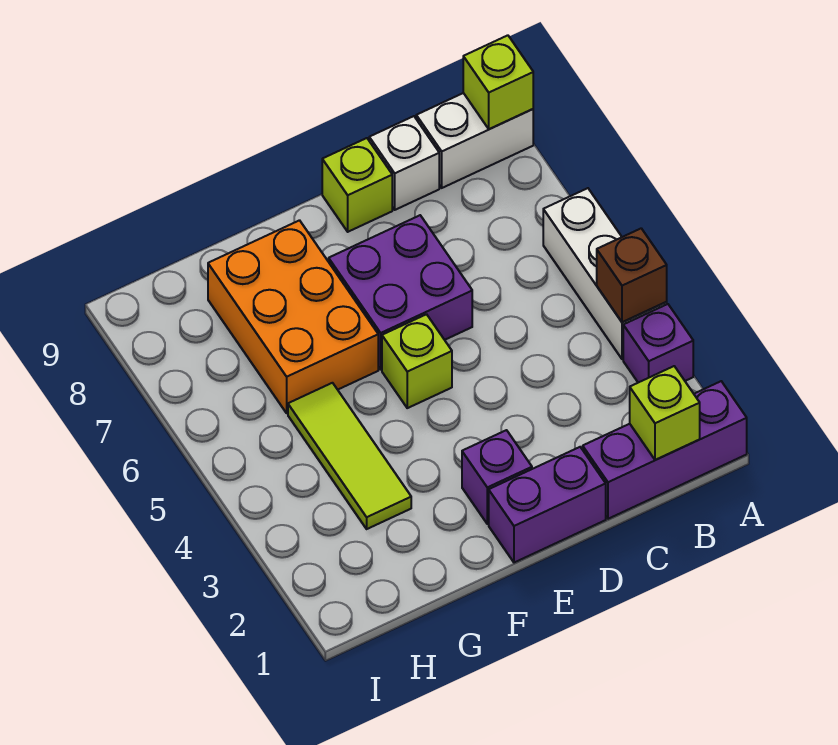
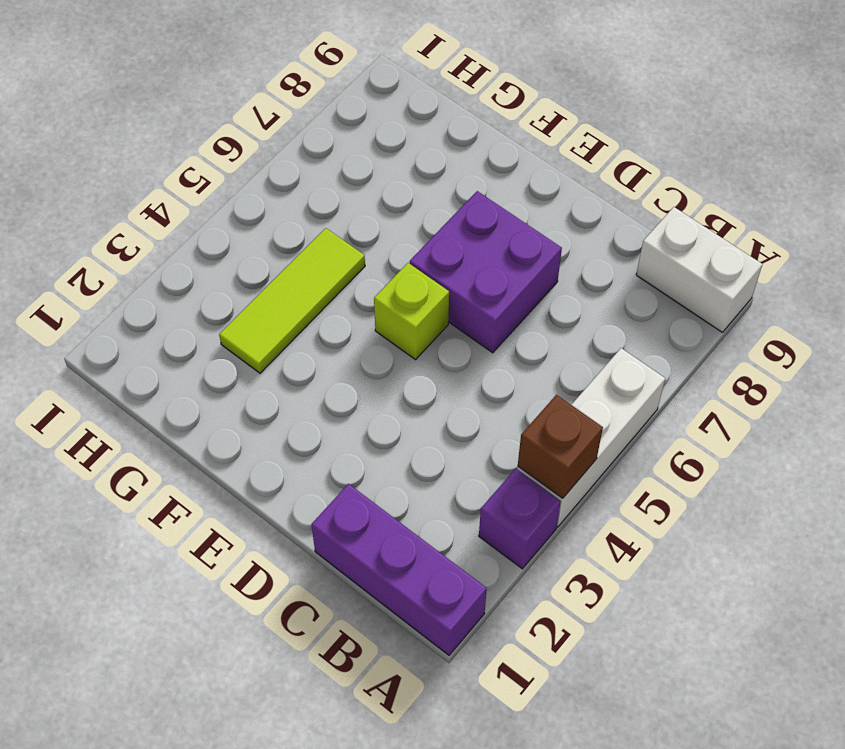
none -> white brick C9 level 1
none -> purple brick D1:E1 level 1
none -> lime brick D9 level 1

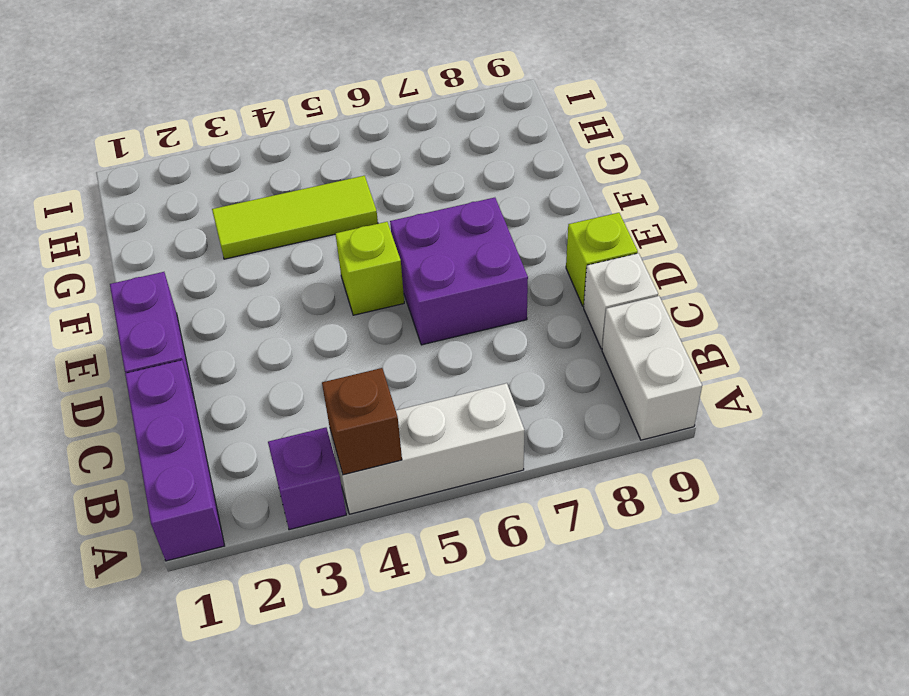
none -> purple brick E2 level 1
none -> orange brick F6:G8 level 1
none -> lime brick A9 level 2

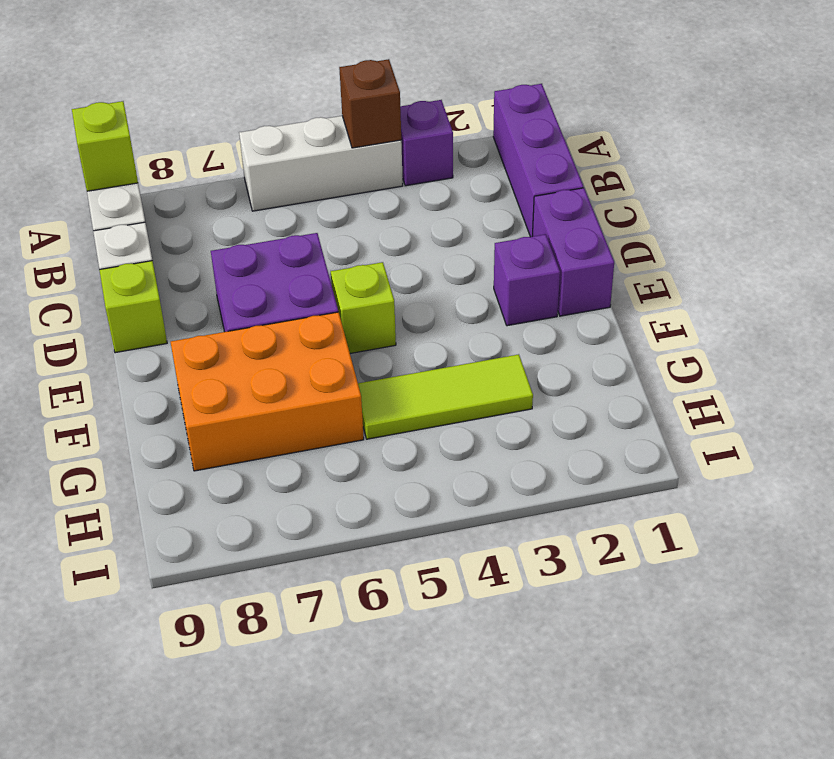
none -> lime brick B1 level 2

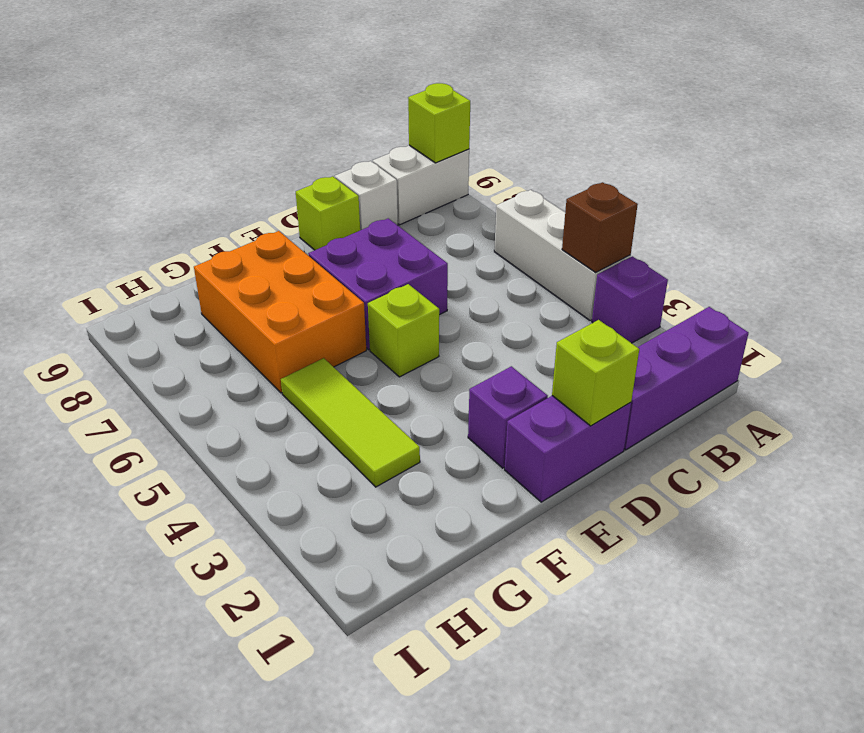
lime brick D1 level 2 -> lime brick B1 level 2

